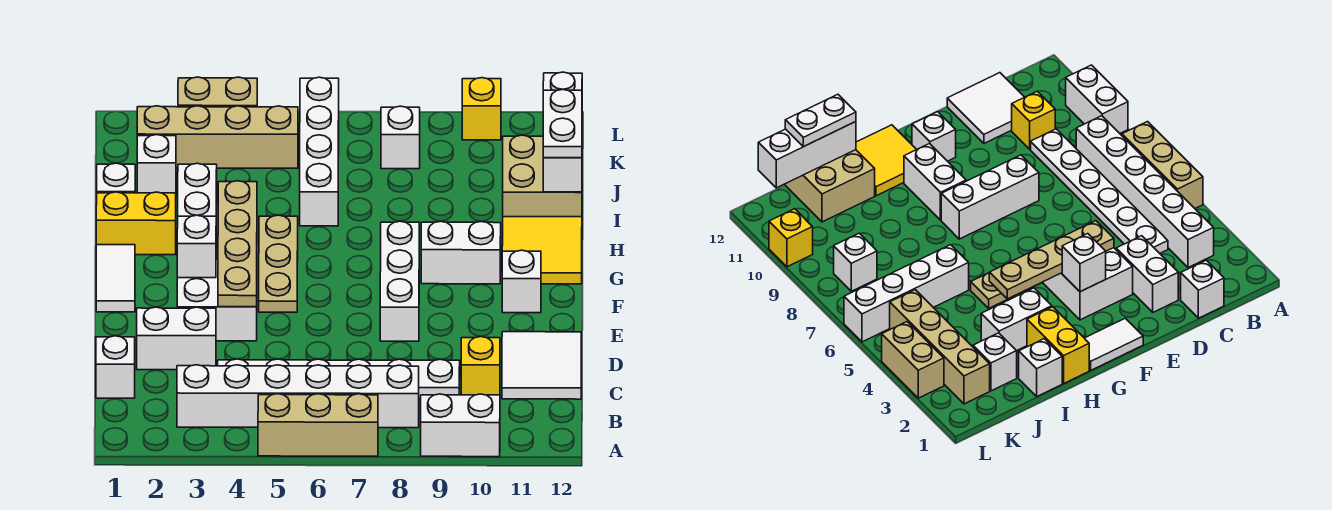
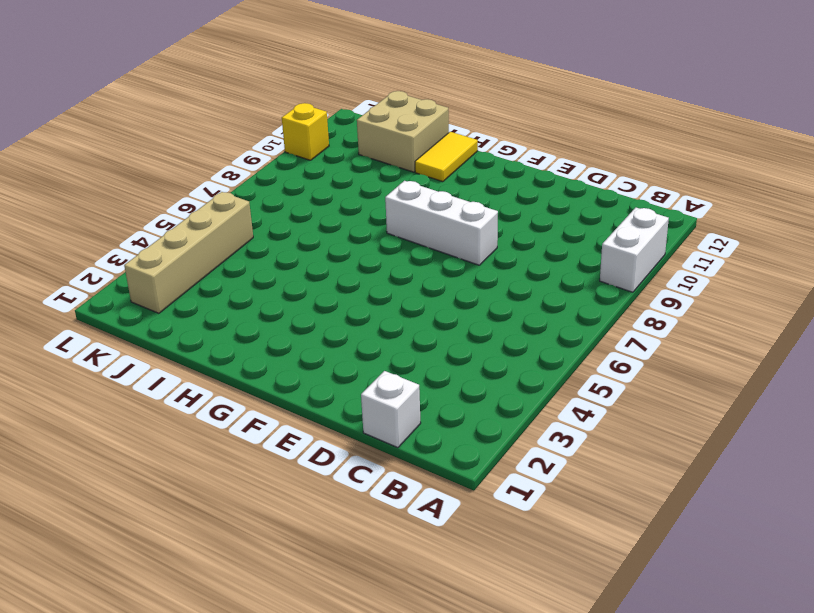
yellow tile H11:H12 level 1 -> yellow tile G11:H12 level 1
none -> tan brick A5:A7 level 1
none -> white brick B3:B8 level 1
none -> white plate C4:C9 level 1

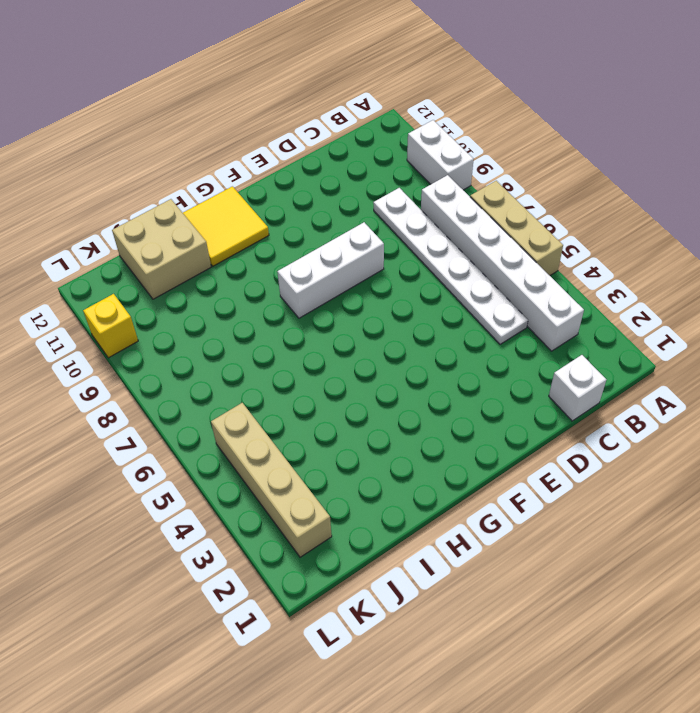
none -> yellow brick C10 level 1
none -> white tile C11:D12 level 1
none -> white brick D2:D3 level 1

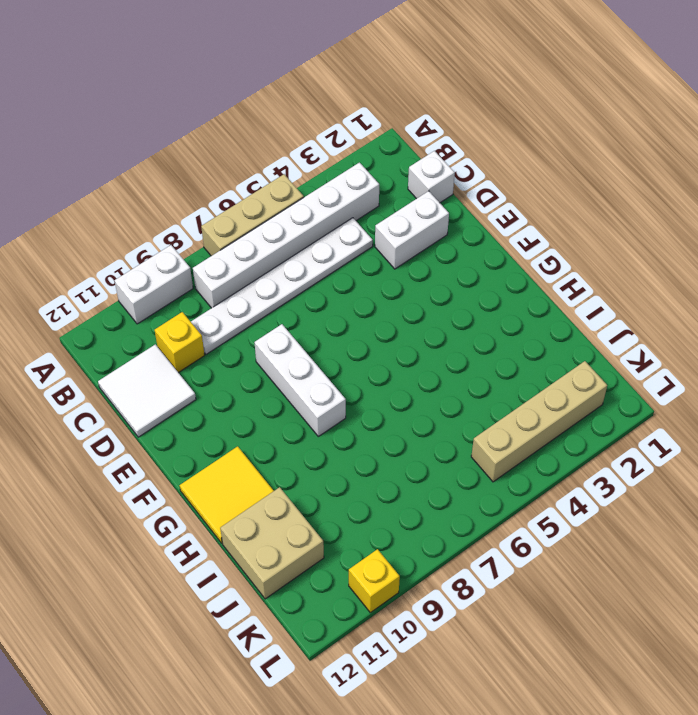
none -> white brick E3:F4 level 1
none -> white tile F1:G1 level 1
none -> tan plate F5:H5 level 1

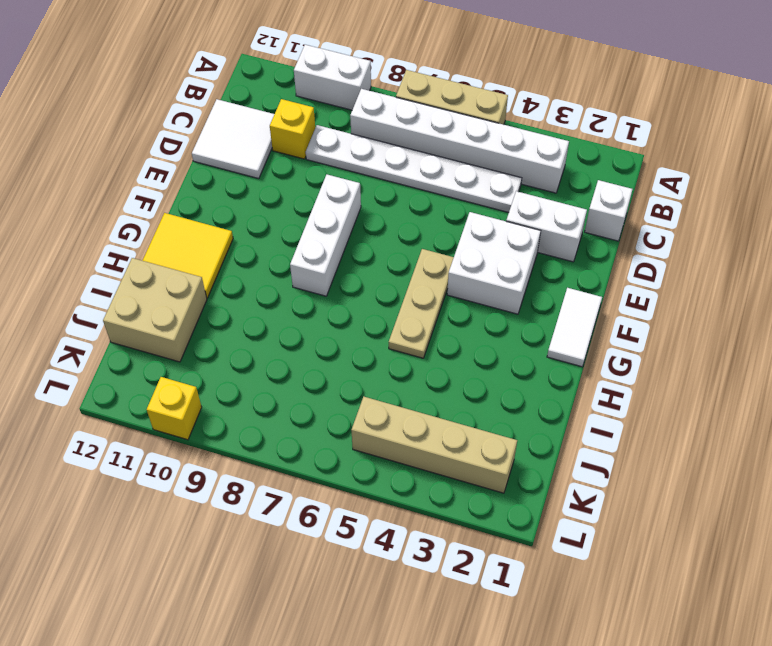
none -> white brick F11 level 1
none -> white brick G9:G10 level 1
none -> yellow brick H1:H2 level 1

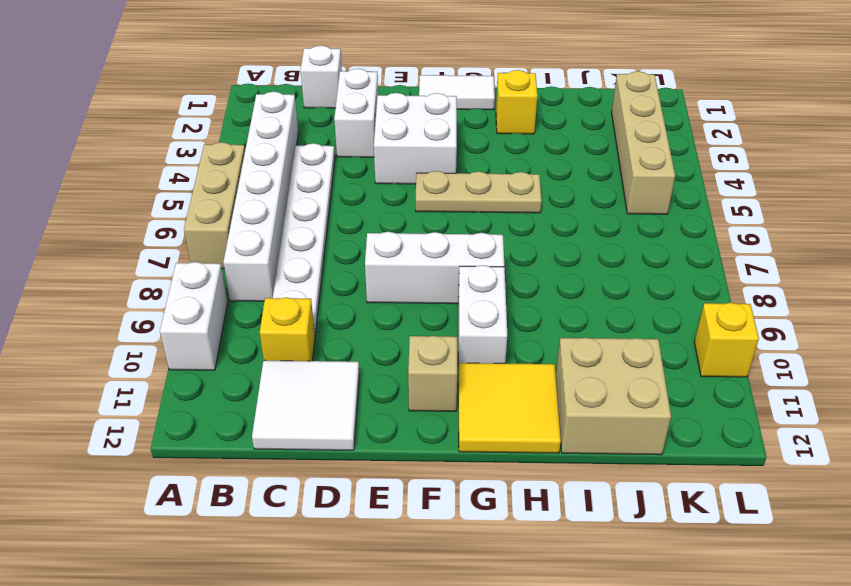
tan brick F11 level 1 -> white brick F11 level 1
yellow brick H2 level 1 -> yellow brick H1:H2 level 1
none -> white brick H3:I3 level 1
none -> white brick I1 level 1
none -> white brick I6:L6 level 1

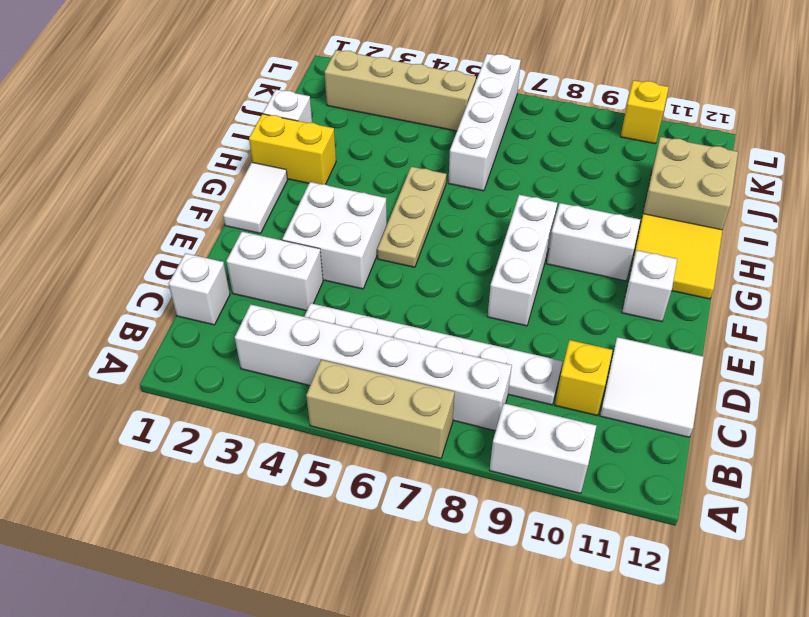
none -> white brick H3:I3 level 1
none -> white brick J2 level 1
none -> white brick K8 level 1

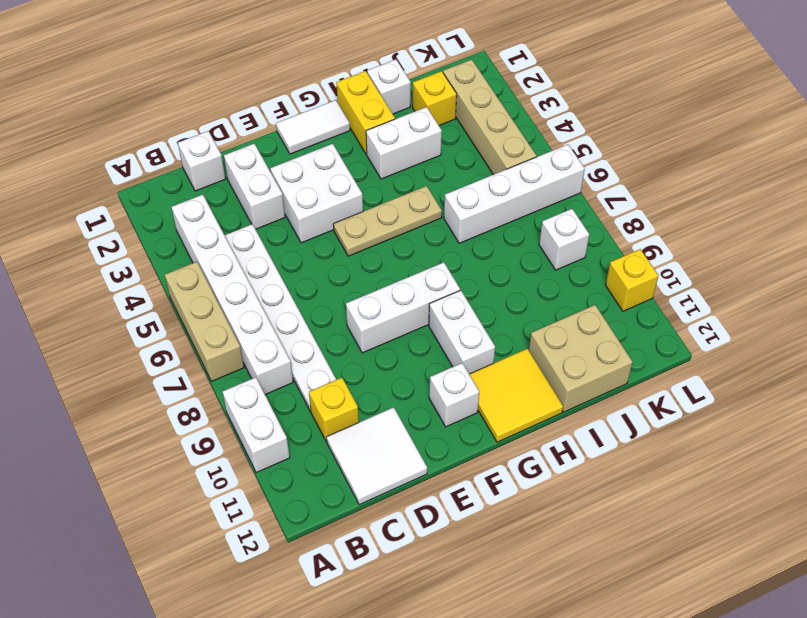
yellow brick J2 level 1 -> white brick J2 level 1
none -> tan brick L3:L4 level 1
none -> tan plate E4:H4 level 2
none -> white brick F3 level 2

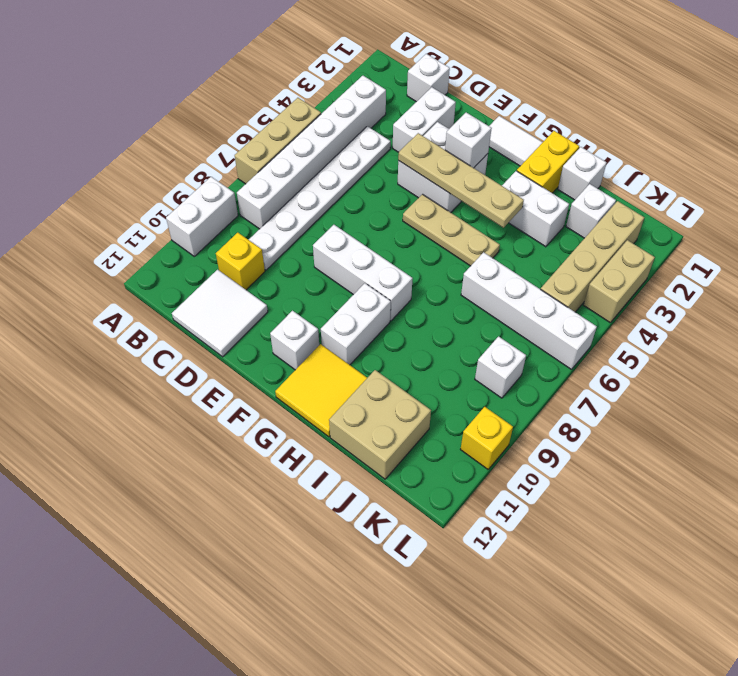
none -> white brick I12:K12 level 2
none -> white plate I12:J12 level 3

